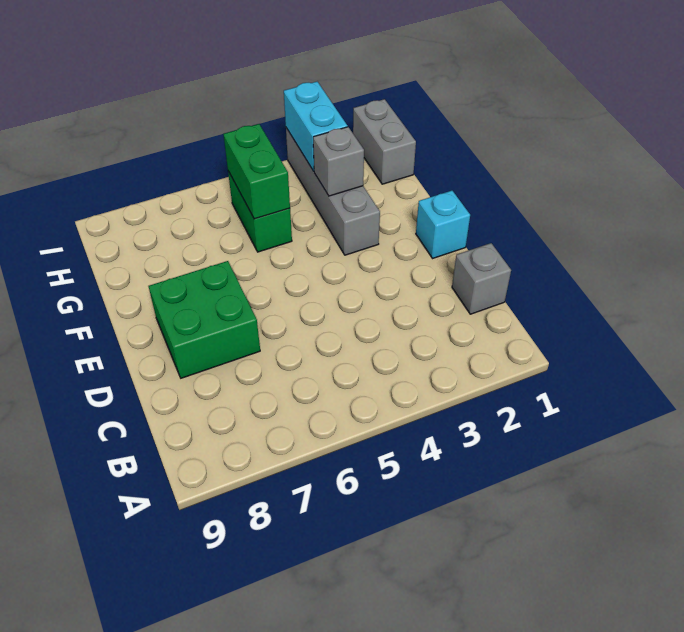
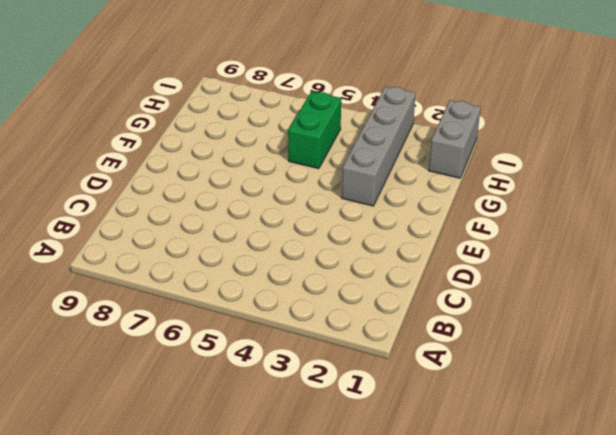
none -> grey brick C1 level 1
none -> green brick D7:E8 level 1

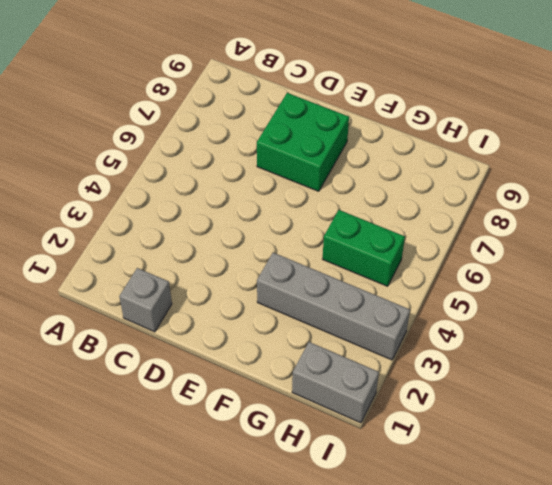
none -> cyan brick E1 level 1
none -> grey brick G3 level 2

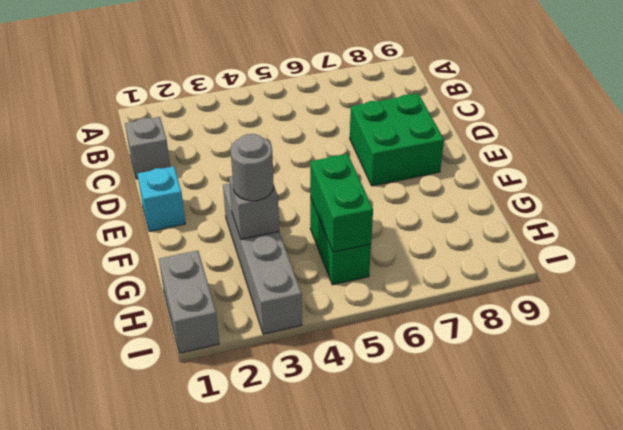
grey round brick G3 level 3 -> none
none -> cyan brick H3:I3 level 2

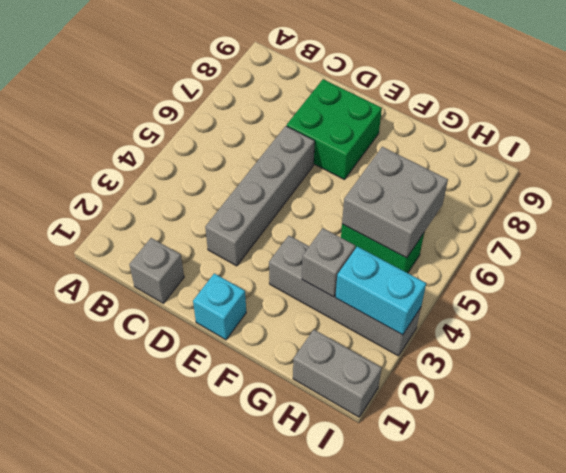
grey brick D3:D6 level 1 -> none
grey brick G5:H6 level 2 -> green brick G5:H5 level 2

